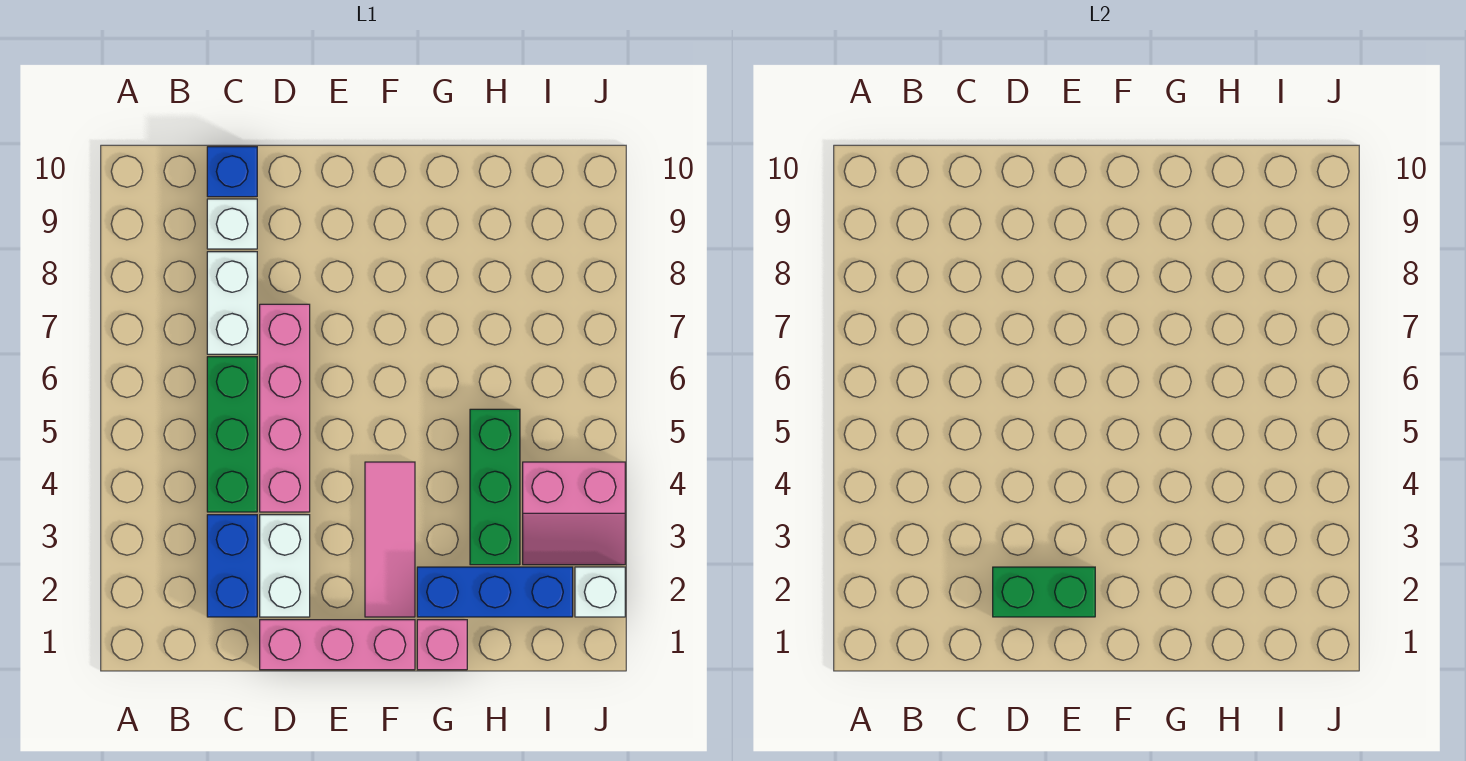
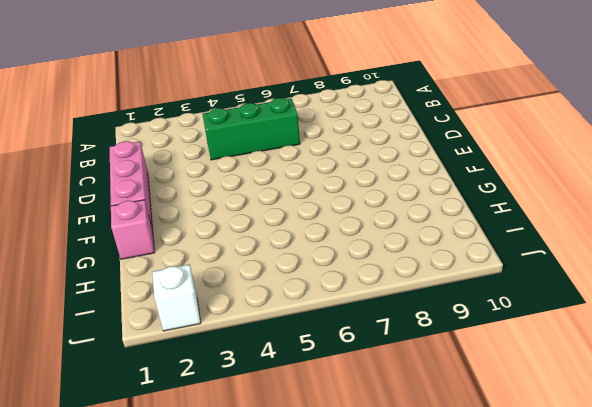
none -> blue brick C2:C3 level 1
none -> white brick C7:C8 level 1
none -> white brick C9 level 1

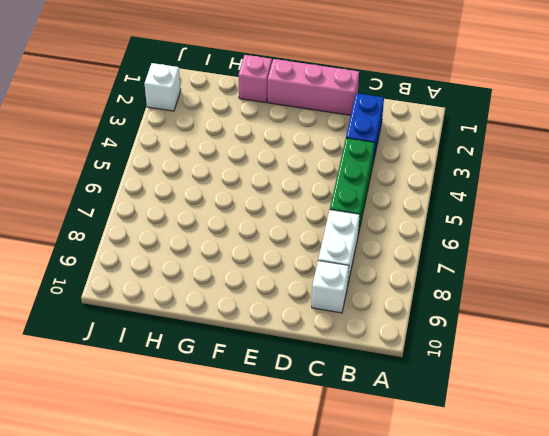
none -> blue brick C10 level 1
none -> white brick D2:D3 level 1
none -> pink brick D4:D7 level 1

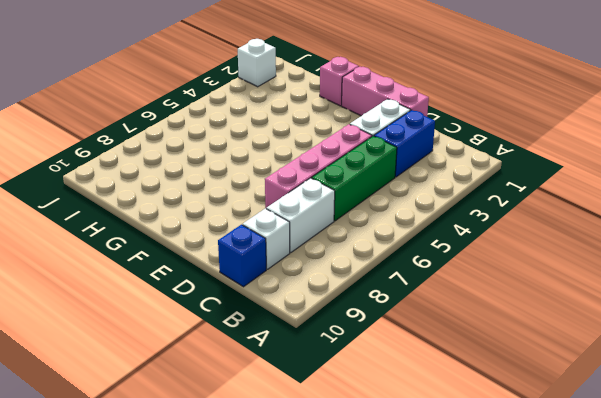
none -> pink tile F2:F4 level 1
none -> blue brick G2:I2 level 1
none -> green brick H3:H5 level 1

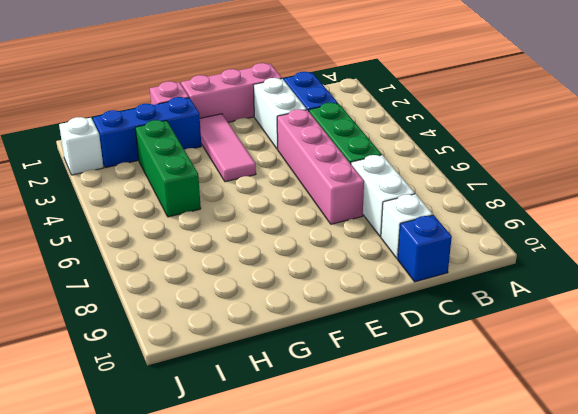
none -> pink slope I3:J4 level 1 top 4
none -> green brick D2:E2 level 2

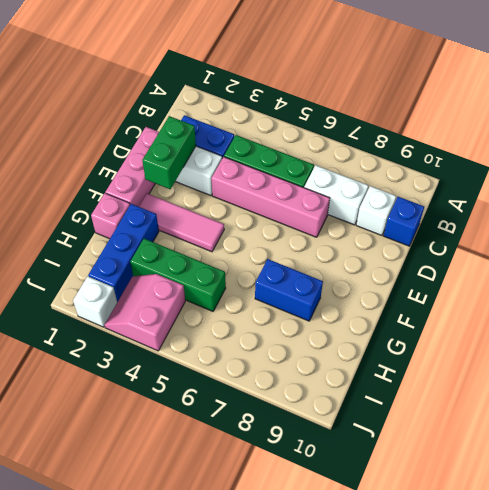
blue brick G7:G8 level 1 -> none

